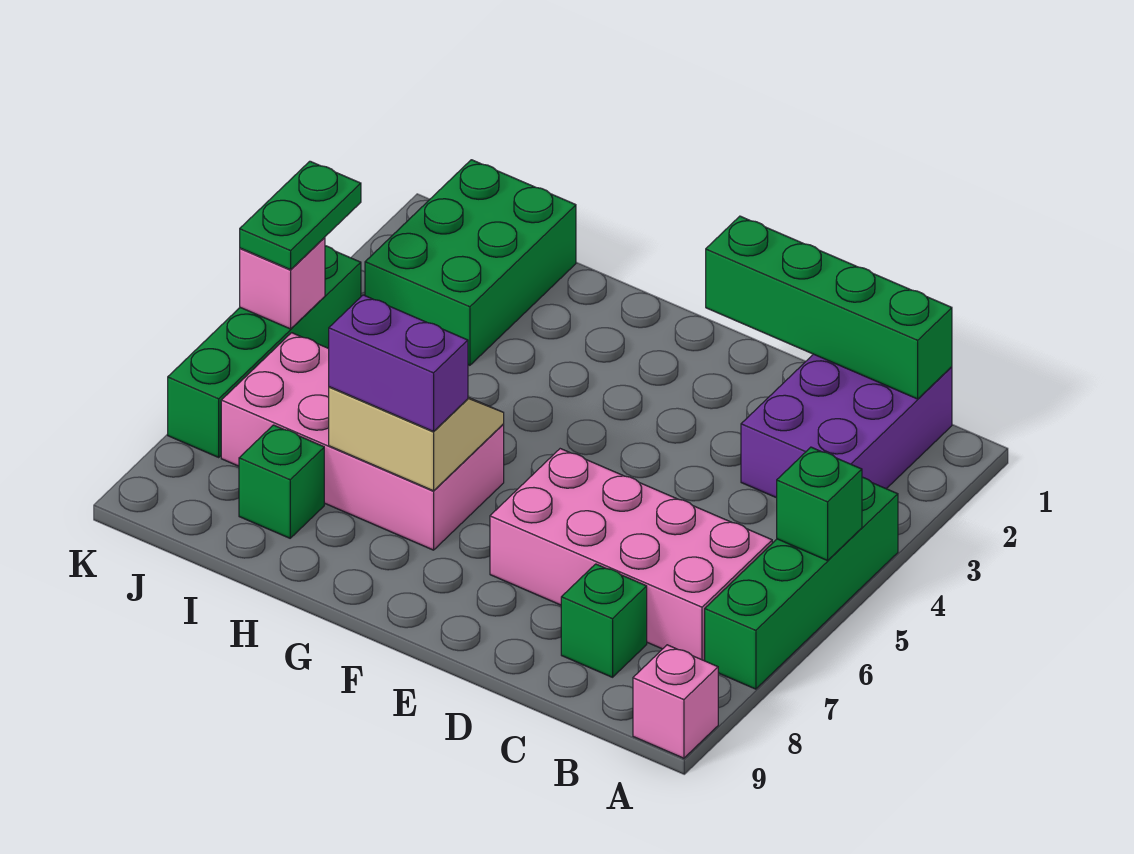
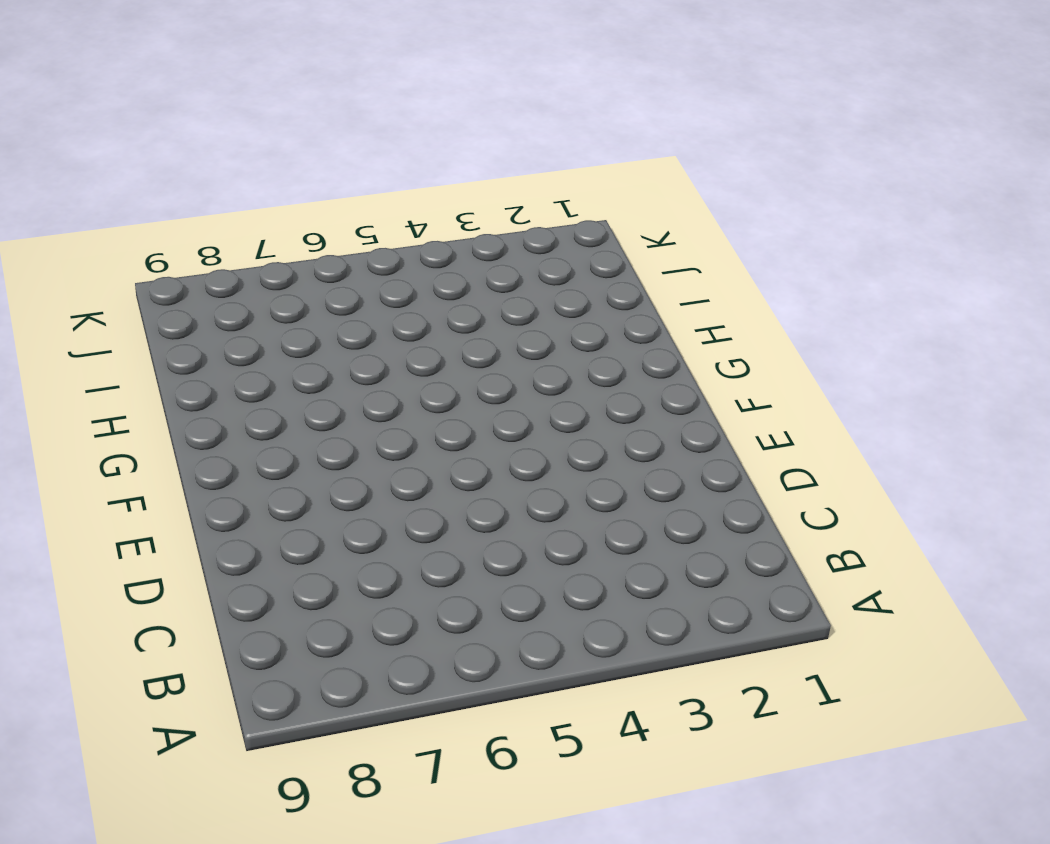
none -> green brick A4:A7 level 1
none -> pink brick A9 level 1
none -> purple brick B1:C3 level 1

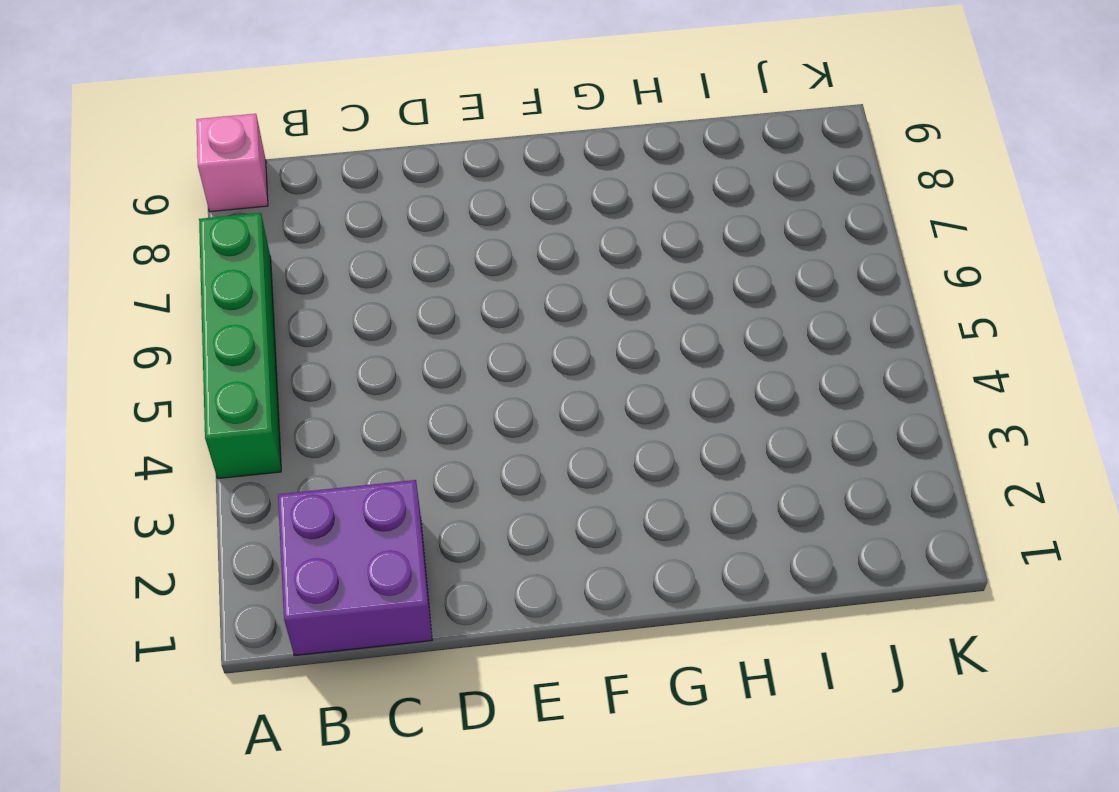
purple brick B1:C2 level 1 -> purple brick B1:C3 level 1
none -> pink brick B6:E7 level 1
none -> green brick C8 level 1
none -> pink brick G6:J7 level 1

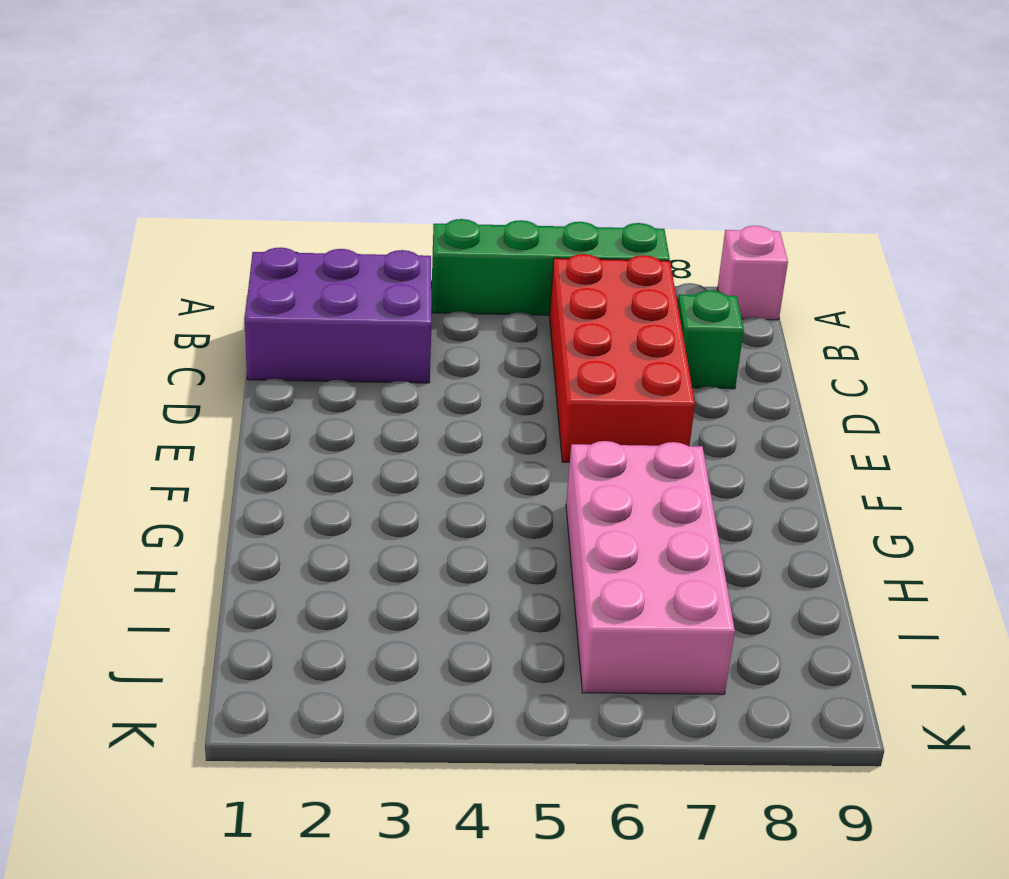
red brick B6:E7 level 1 -> pink brick B6:E7 level 1
none -> green brick I1:J3 level 1
none -> green brick I8 level 1
none -> green brick K4:K7 level 1

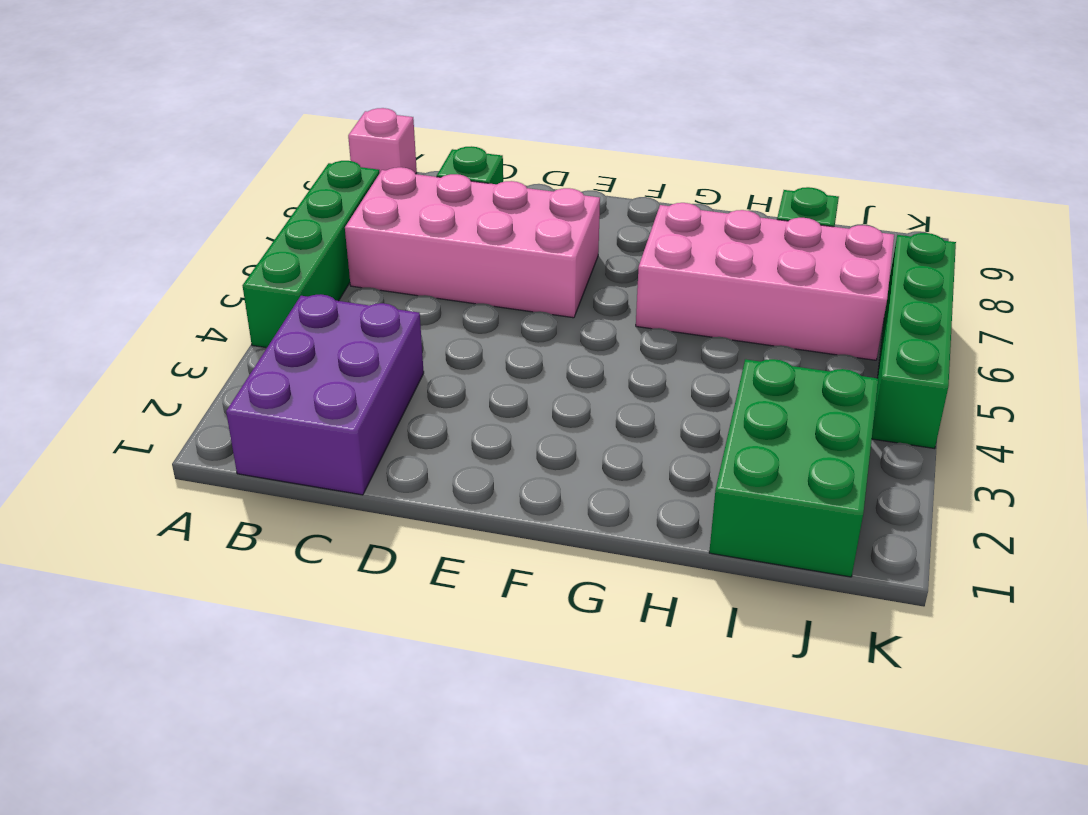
none -> green brick A5 level 2
none -> green brick B1:E1 level 2
none -> tan slope G6:H7 level 2 top 7

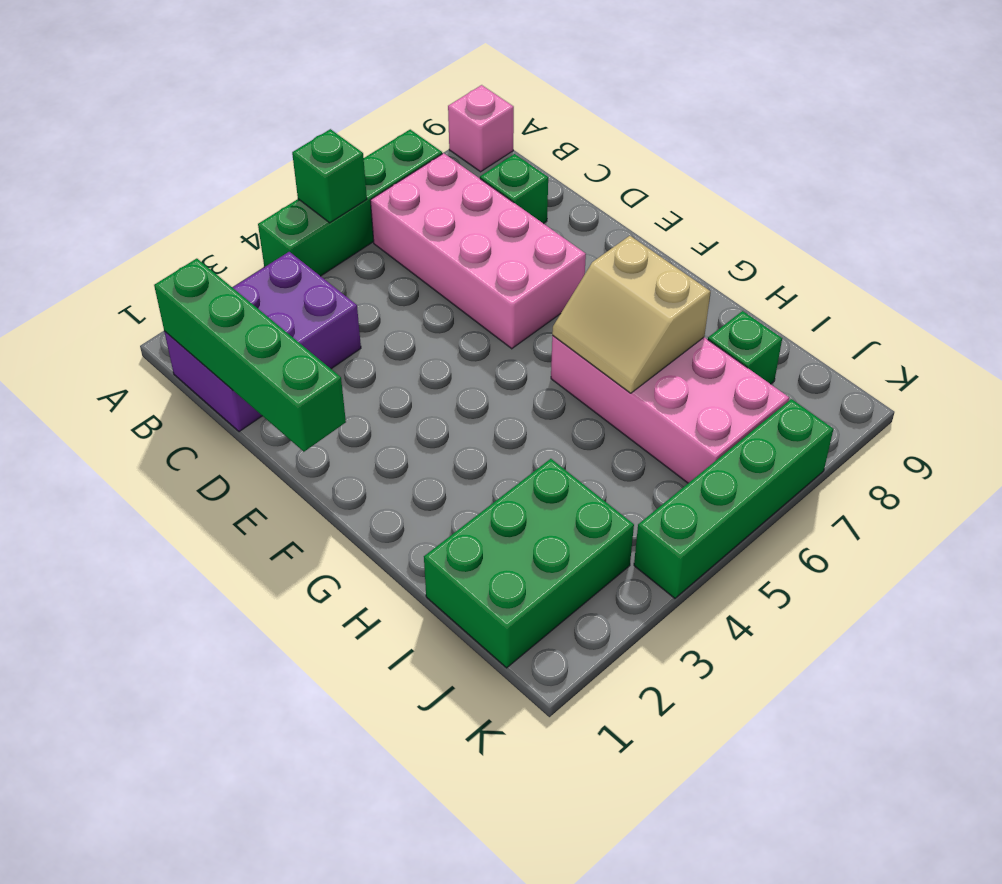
none -> pink brick K5 level 2
none -> purple brick G7:H7 level 3
none -> green plate K4:K5 level 3

